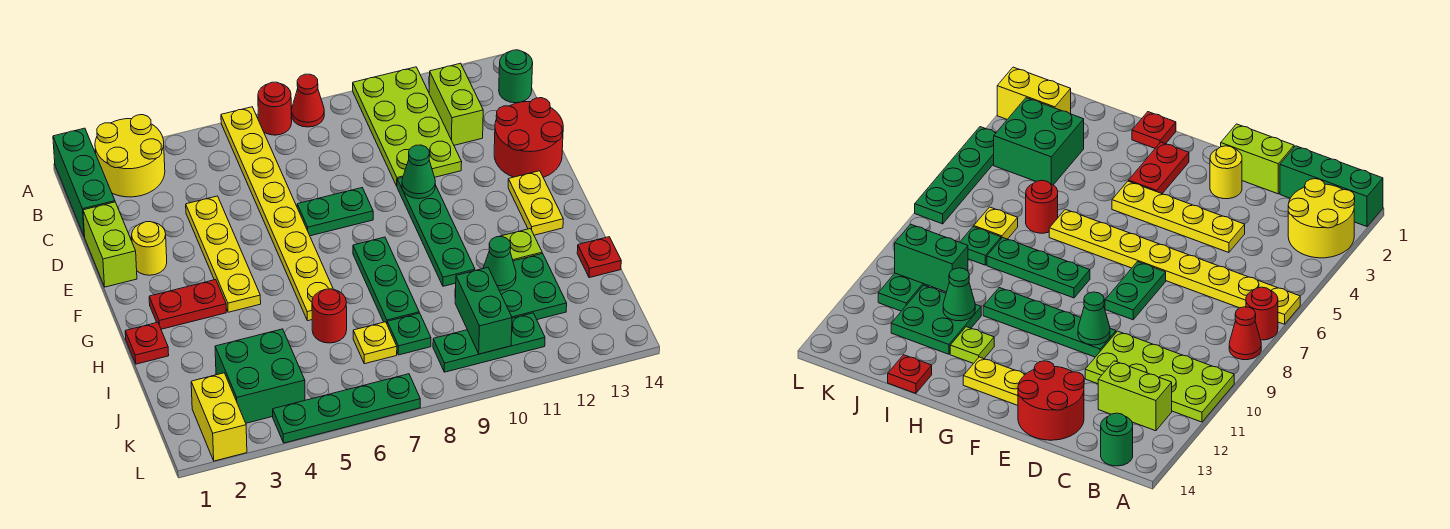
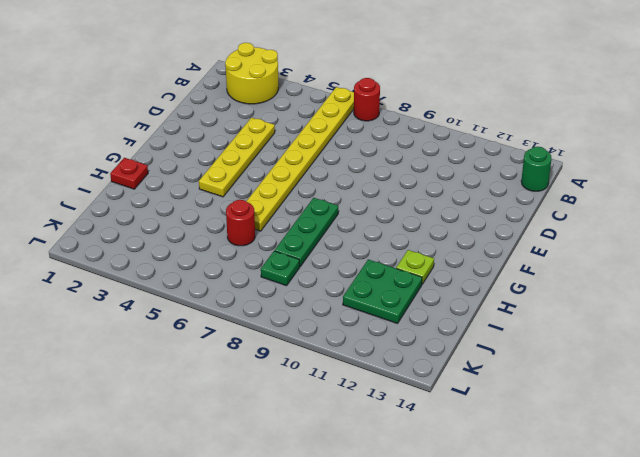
none -> green brick A1:C1 level 1
none -> red cone A8 level 1
none -> lime plate A10:D11 level 1
none -> lime brick B12:C12 level 1

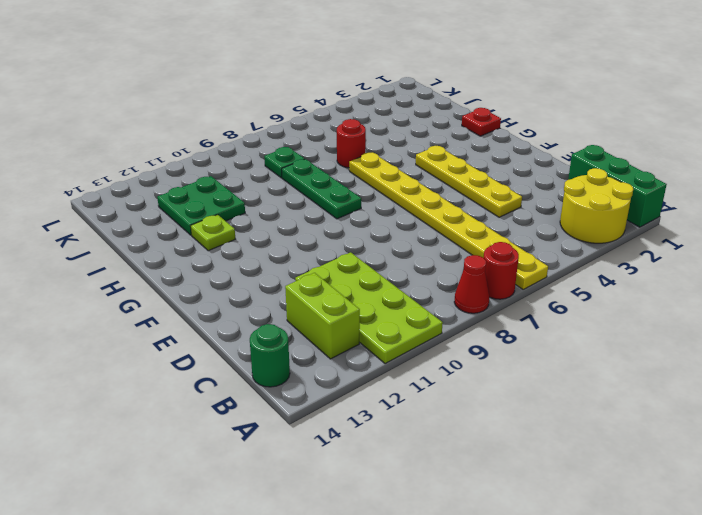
none -> lime brick D1:E1 level 1
none -> red round brick D13:E14 level 1
none -> yellow round brick E2 level 1
none -> green plate E7:E8 level 1

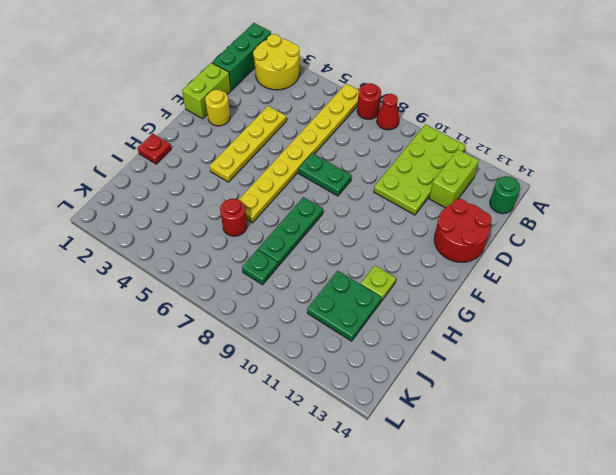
none -> green plate E10:H10 level 1
none -> yellow plate F13:G13 level 1
none -> red plate G2:G3 level 1
none -> red plate I14 level 1

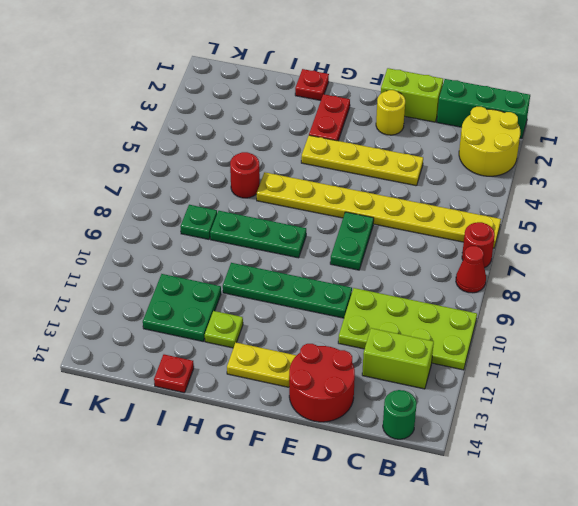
none -> green brick J3:K4 level 1
none -> yellow plate J7 level 1
none -> yellow brick K2:L2 level 1
none -> green plate K9:K11 level 1

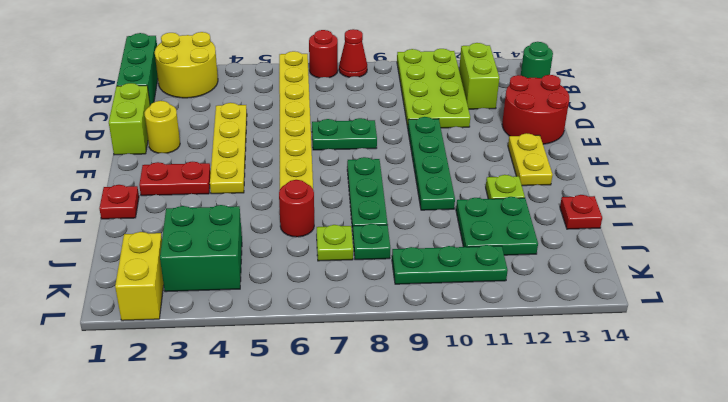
lime plate J7 level 1 -> yellow plate J7 level 1
none -> green plate L4:L7 level 1
none -> green cone E10 level 2
none -> green cone I11 level 2
none -> green brick J10:K10 level 2

